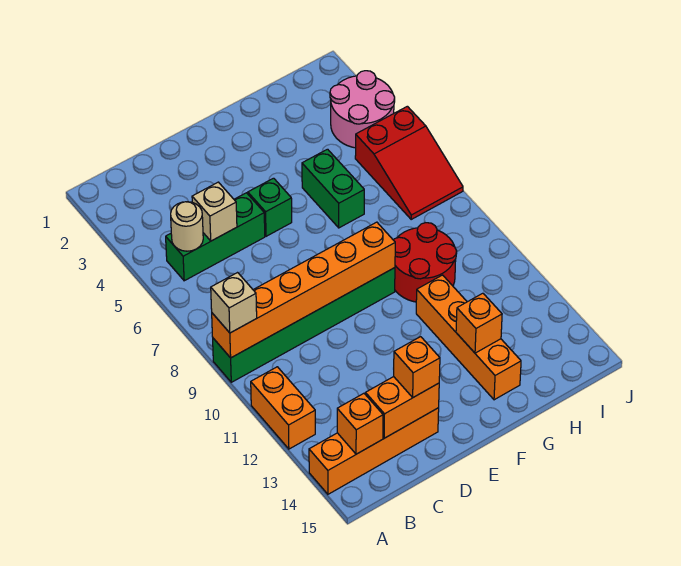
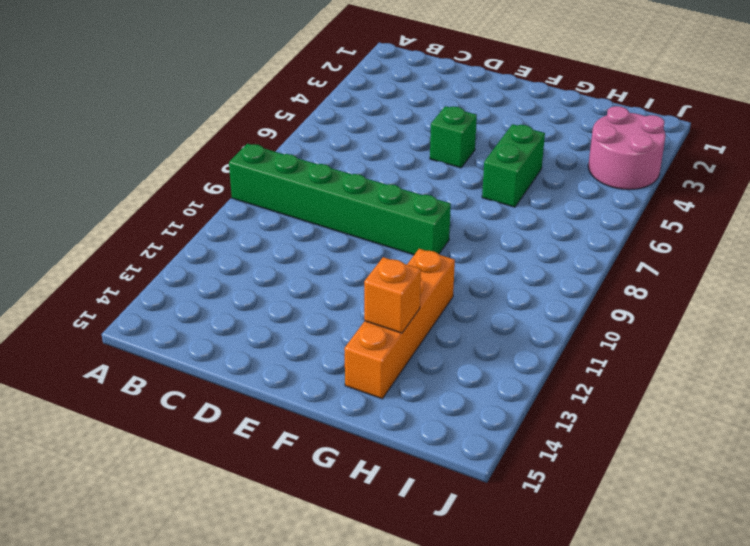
none -> orange brick A11:A12 level 1
none -> orange brick A14:D14 level 1
none -> green brick B5:D5 level 1

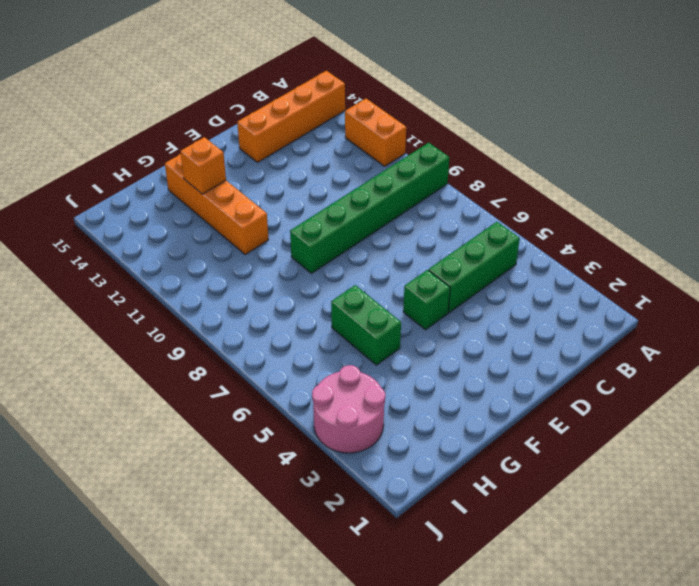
none -> red round brick G9:H10 level 1
none -> red slope I5:J7 level 1 top 5
none -> orange brick A9:F9 level 2

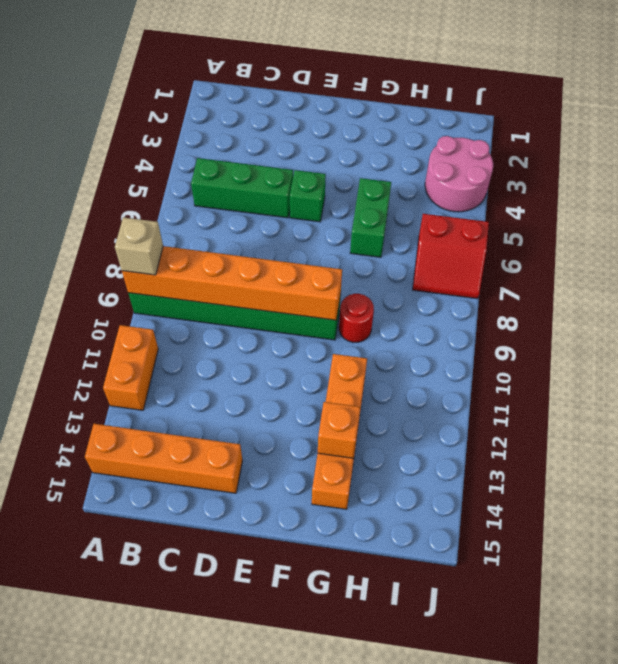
red round brick G9 level 1 -> red round brick G9:H10 level 1
red slope I6:J7 level 1 top 6 -> red slope I5:J7 level 1 top 5
none -> tan round brick B5 level 2
none -> orange brick B14 level 2
none -> tan brick C5 level 2

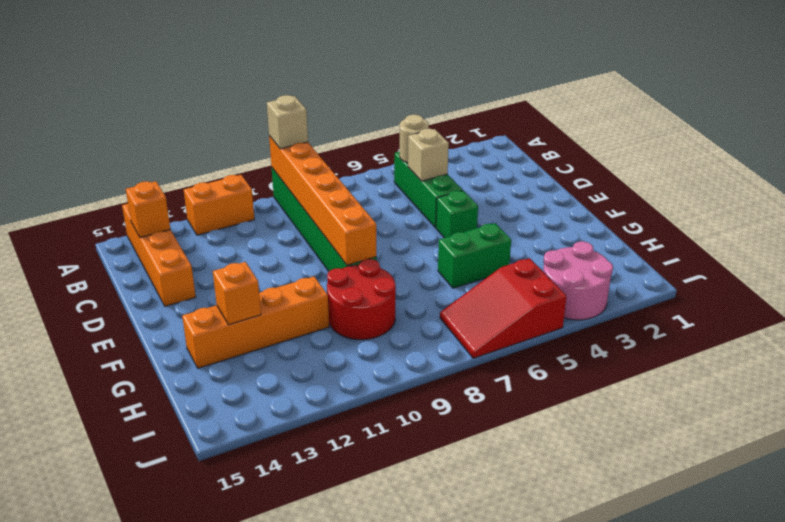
none -> orange brick C14:D14 level 2
none -> orange brick D14 level 3

